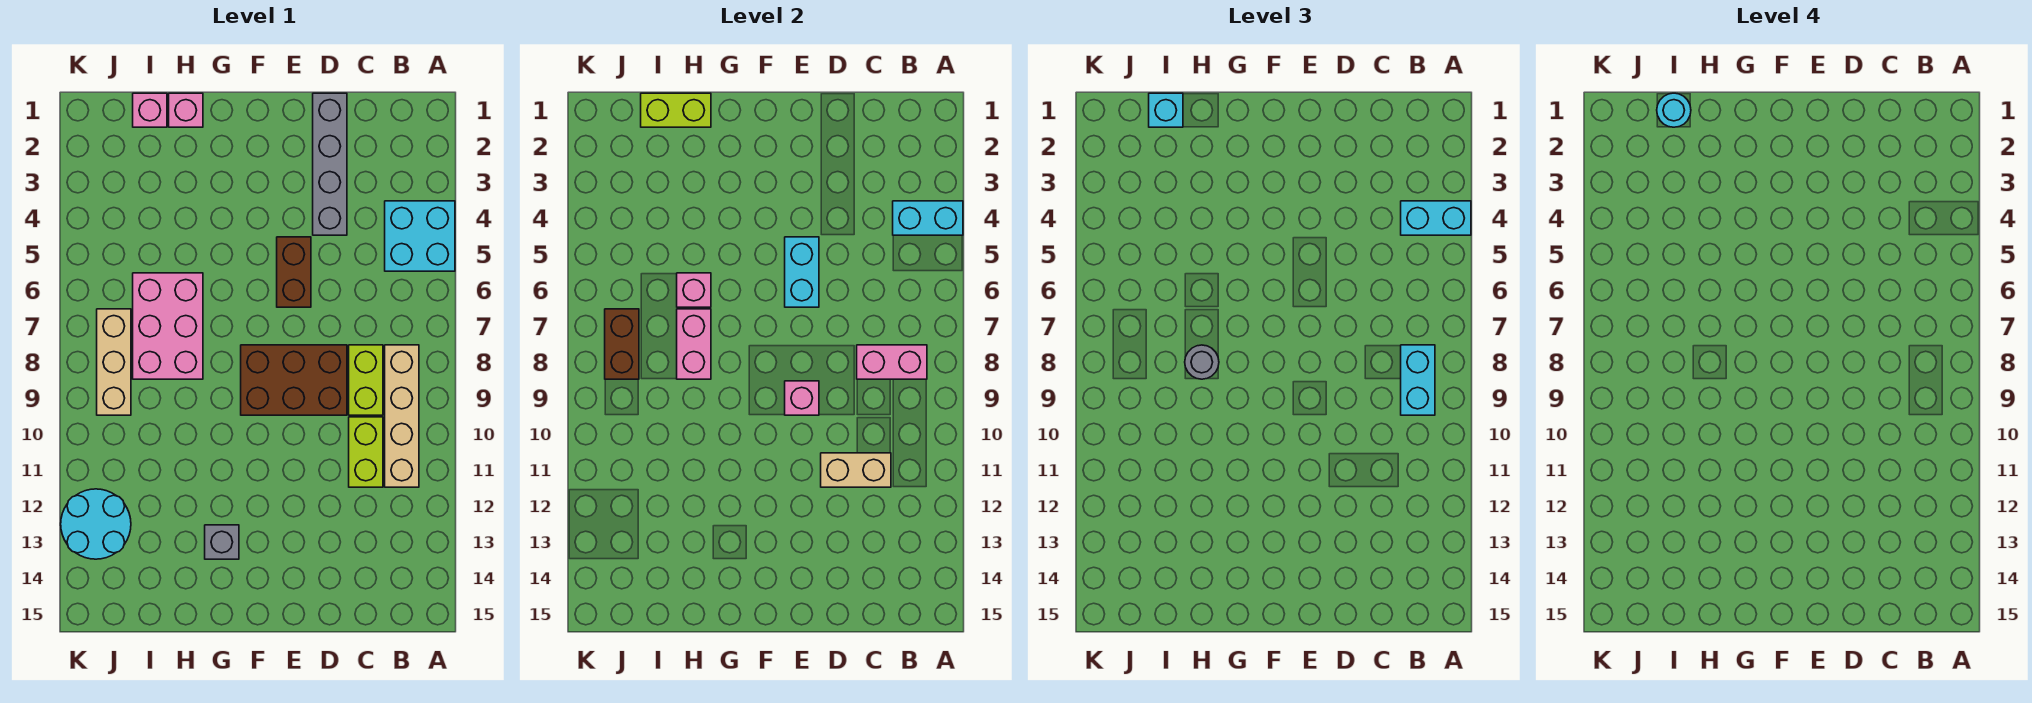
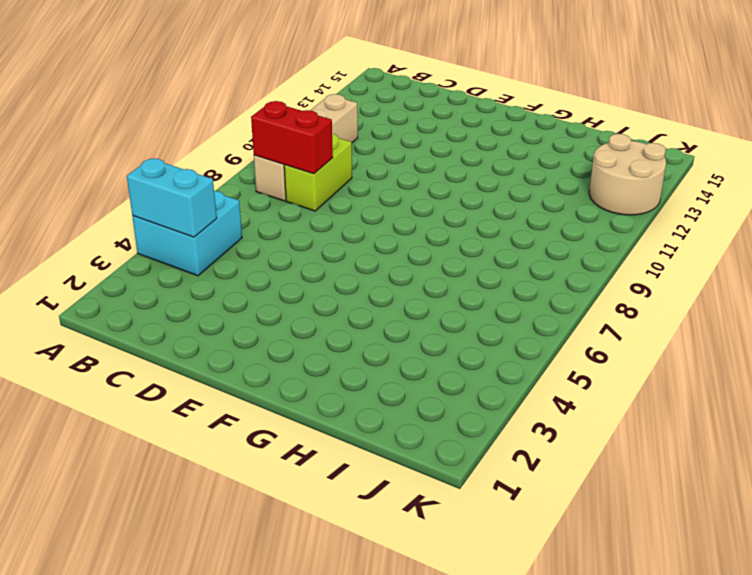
red brick B8:C8 level 2 -> pink brick B8:C8 level 2
tan round brick J12:K13 level 1 -> cyan round brick J12:K13 level 1
none -> lime brick C10:C11 level 1
none -> grey brick D1:D4 level 1
none -> brown brick D8:F9 level 1

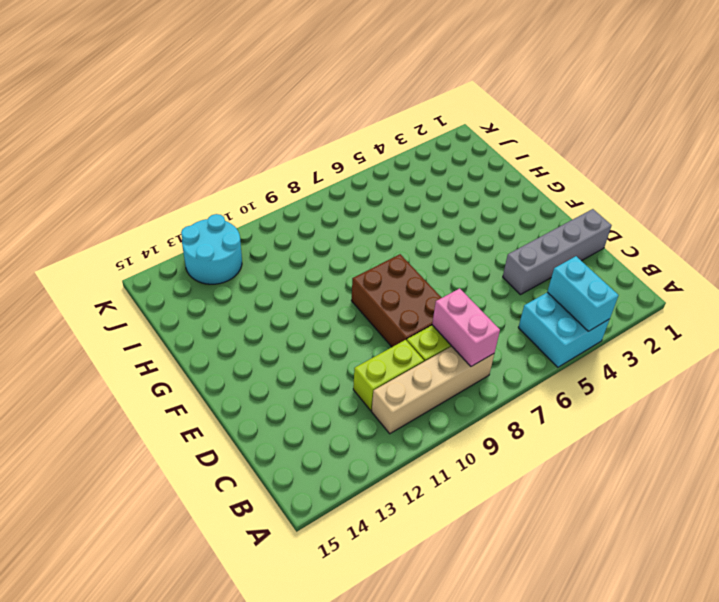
none -> brown brick E5:E6 level 1
none -> grey brick G13 level 1
none -> pink brick H1 level 1

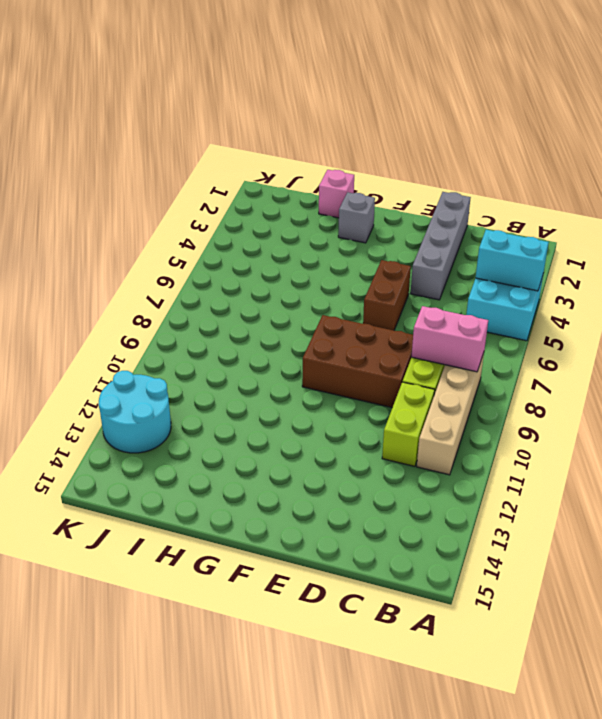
grey brick G2 level 1 -> grey brick G13 level 1
none -> pink brick H6:I8 level 1
none -> pink brick I1 level 1
none -> tan brick J7:J9 level 1

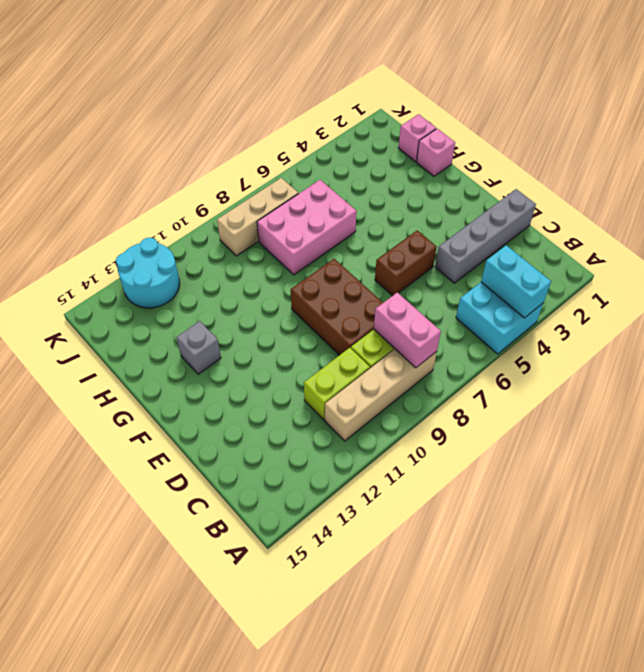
none -> tan brick C11:D11 level 2
none -> cyan brick E5:E6 level 2
none -> pink brick E9 level 2

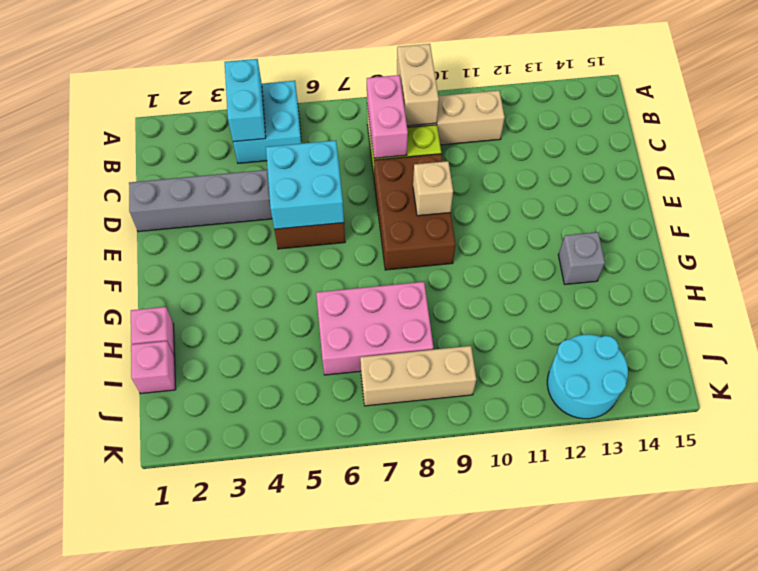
tan brick A9:B9 level 2 -> tan brick C11:D11 level 2
cyan brick D5:E6 level 2 -> cyan brick E5:E6 level 2
tan brick E9 level 2 -> pink brick E9 level 2
none -> lime brick C10:C11 level 1
none -> lime brick H1:I1 level 2
none -> pink brick H6 level 2

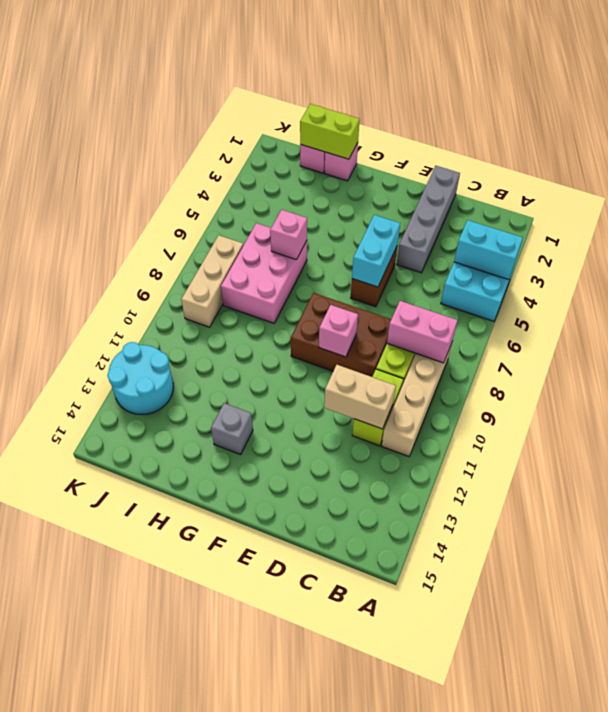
none -> pink brick H7:H8 level 2
none -> brown brick J7:J8 level 2
none -> cyan brick A4:B4 level 3

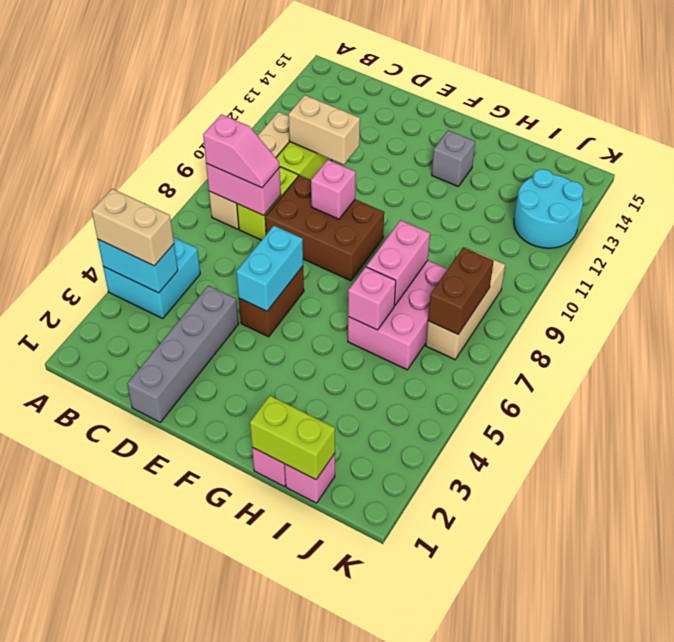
tan brick A4:B4 level 3 -> cyan brick A4:B4 level 3
pink slope B8:C8 level 3 top B -> cyan brick B8:B9 level 3
none -> grey round brick H8 level 3
none -> cyan brick I1 level 3
none -> cyan round brick I1 level 4

